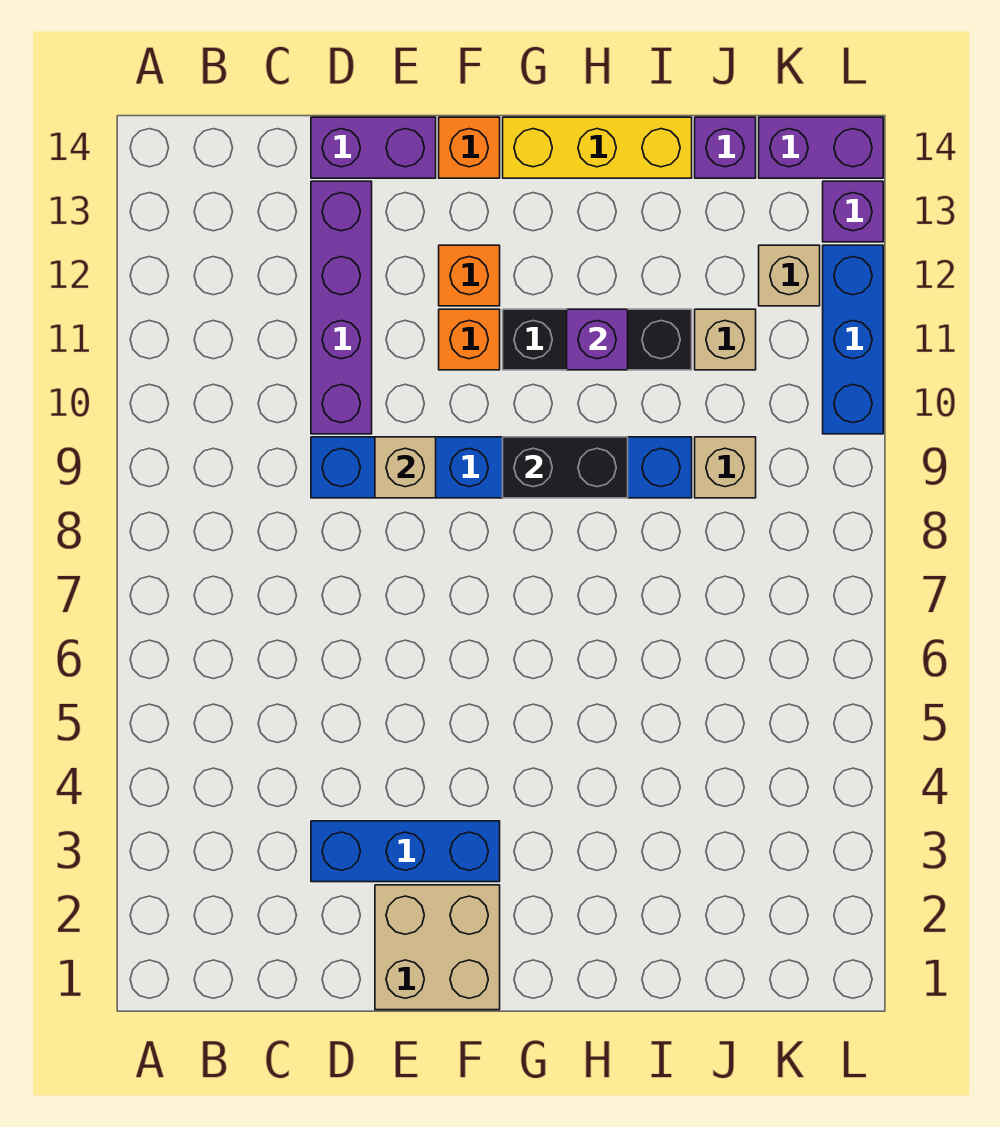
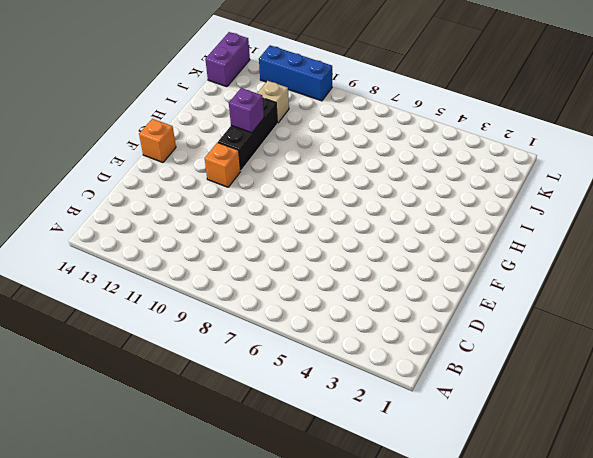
none -> blue brick D3:F3 level 1
none -> blue brick D9:I9 level 1
none -> purple brick D10:D13 level 1

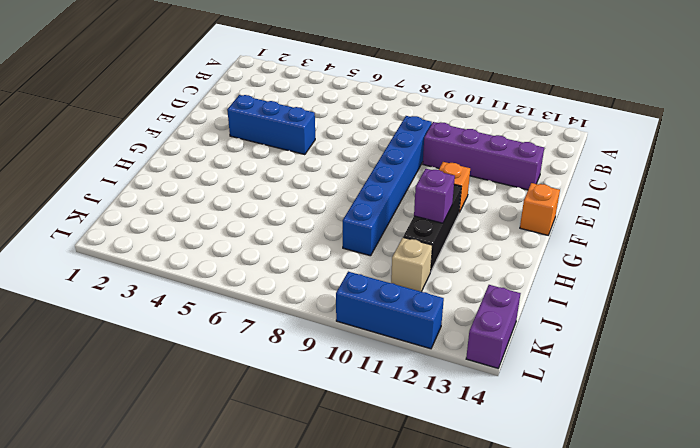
blue brick E3:E5 level 1 -> blue brick D3:F3 level 1
none -> purple brick D14:E14 level 1
none -> tan brick E1:F2 level 1
none -> orange brick F12 level 1

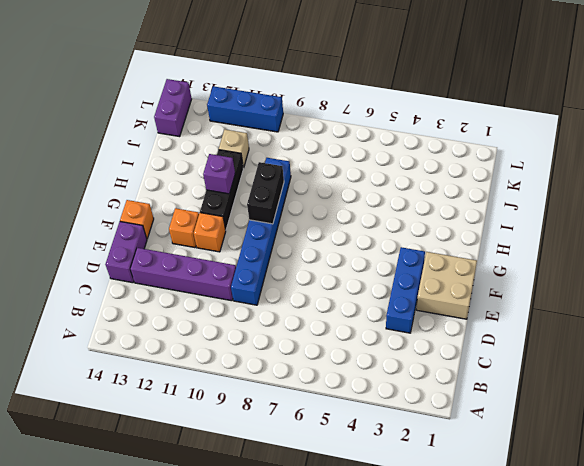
none -> yellow brick G14:I14 level 1
none -> tan brick J9 level 1
none -> purple brick J14 level 1

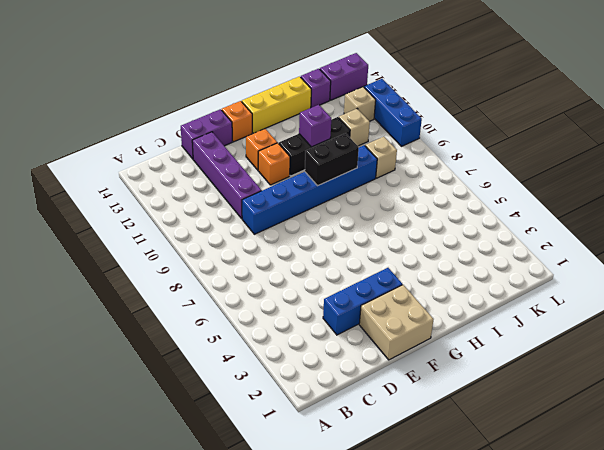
none -> purple brick L13 level 1
none -> tan brick E9 level 2

